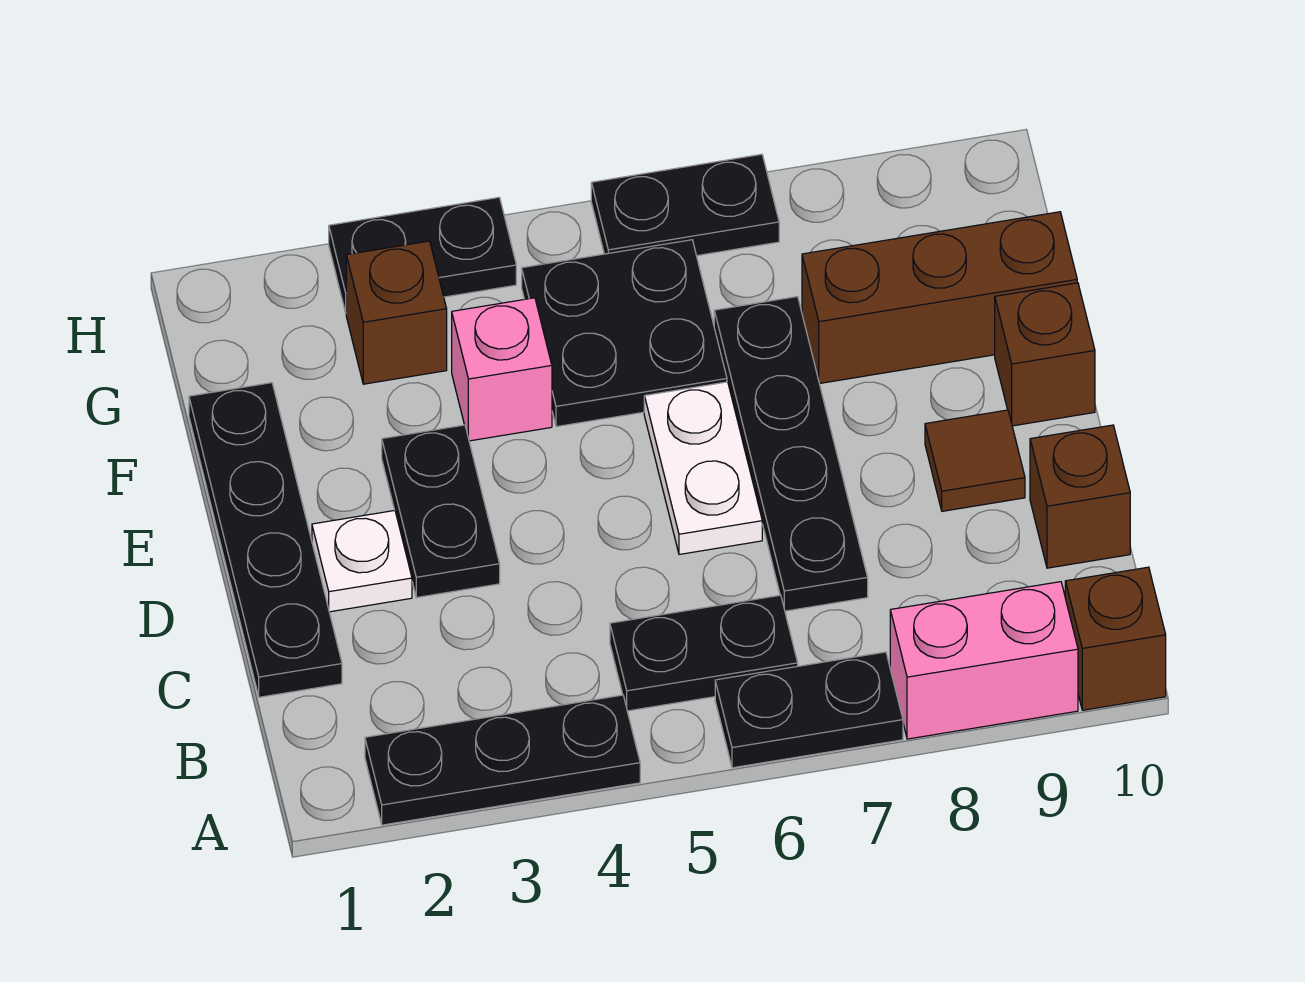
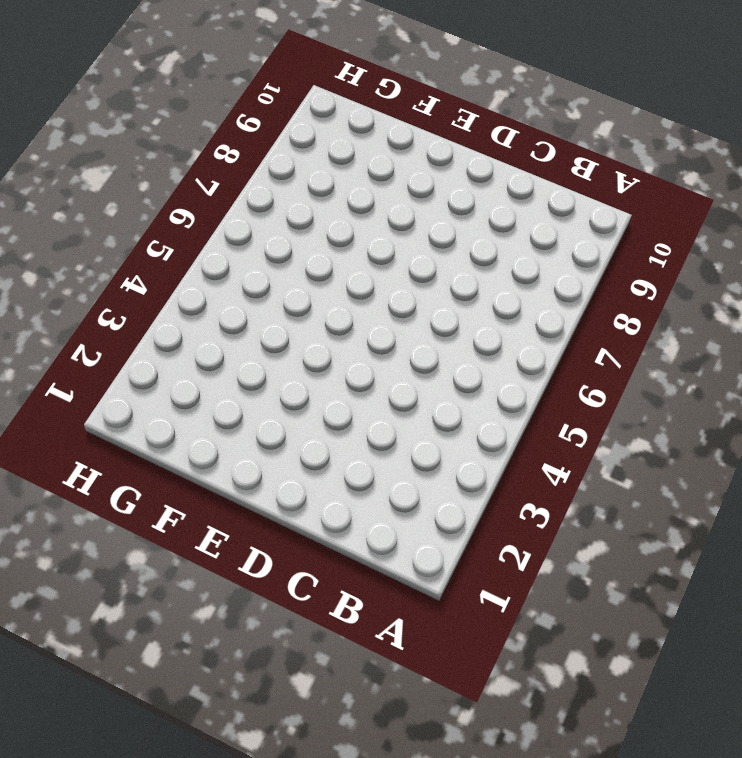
none -> black plate A2:A4 level 1
none -> black plate A6:A7 level 1
none -> pink brick A8:A9 level 1

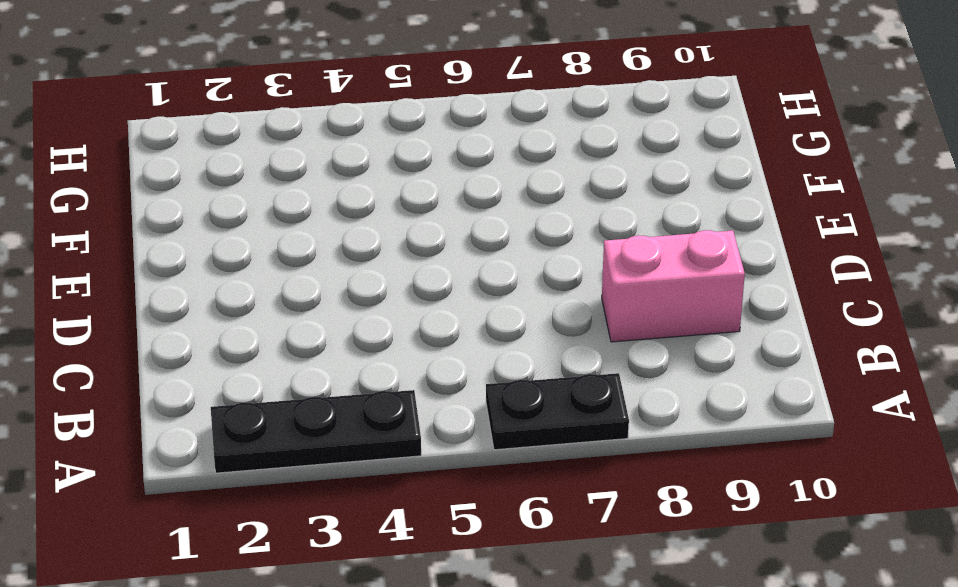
pink brick C8:C9 level 1 -> pink brick A8:A9 level 1
none -> brown brick A10 level 1
none -> black plate B5:B6 level 1
none -> black plate C1:F1 level 1

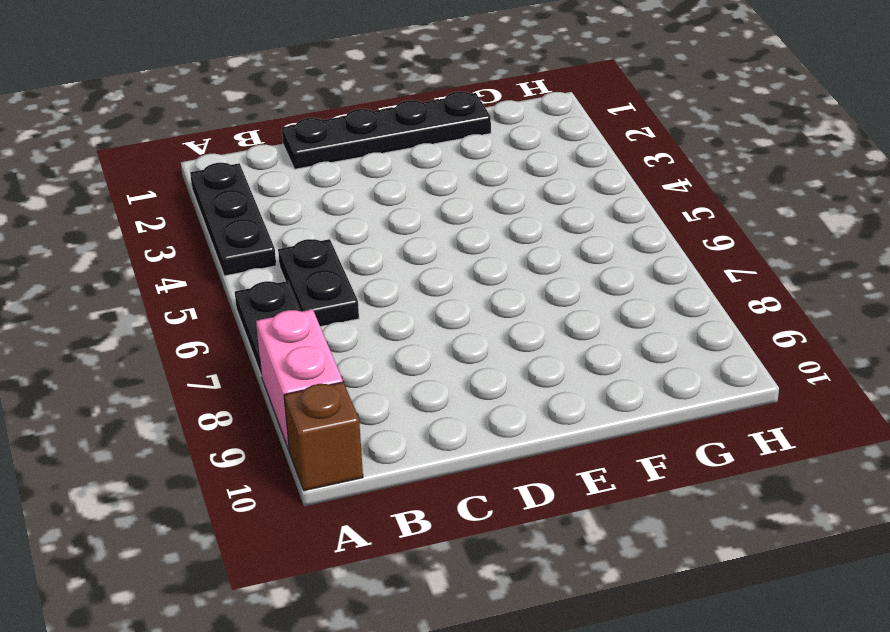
none -> black plate C7:F7 level 1
none -> brown brick C10 level 1
none -> white plate D2 level 1

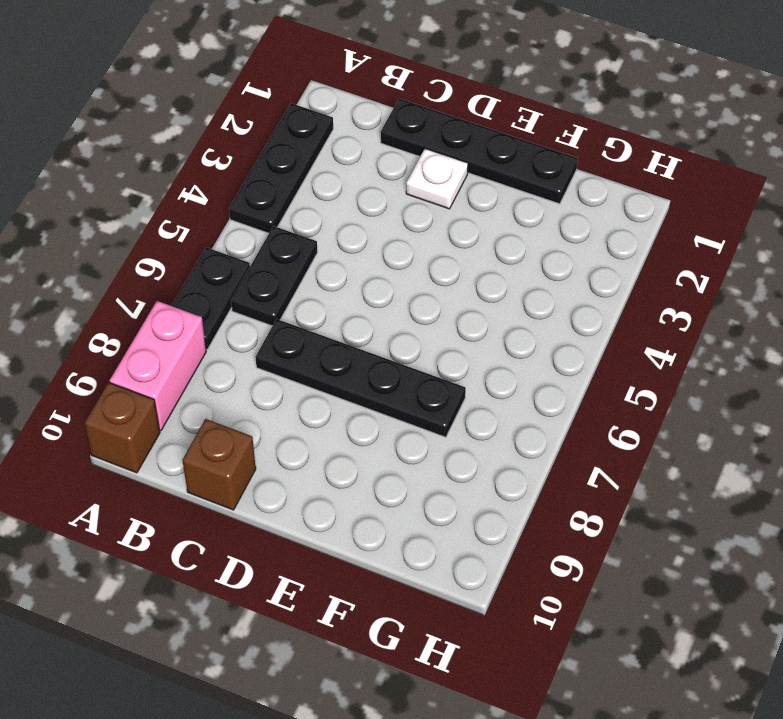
none -> black plate D3:E3 level 1
none -> white plate D6:E6 level 1
none -> brown tile D9 level 1

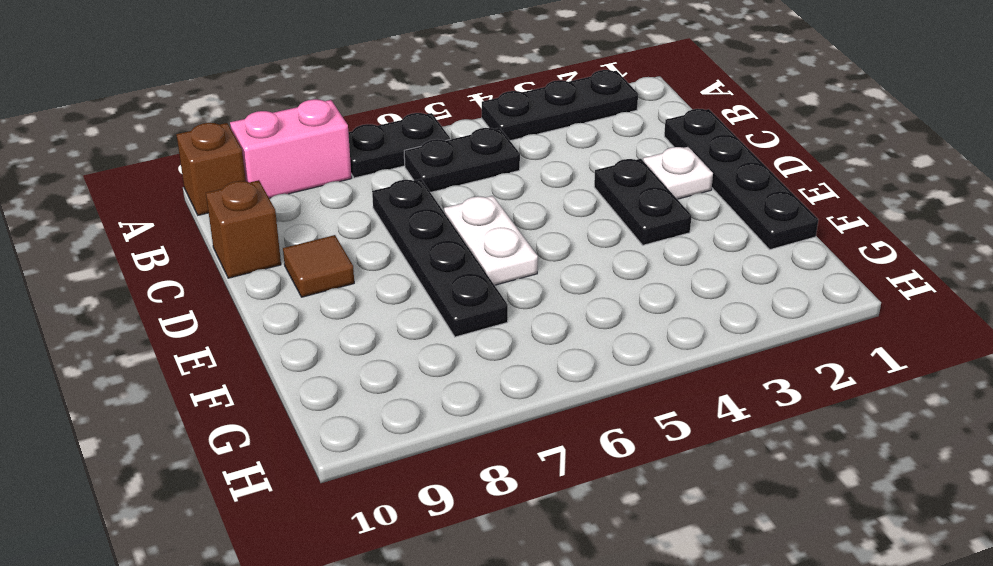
none -> brown brick E10 level 1
none -> pink brick F4 level 1
none -> black plate F5:G6 level 1

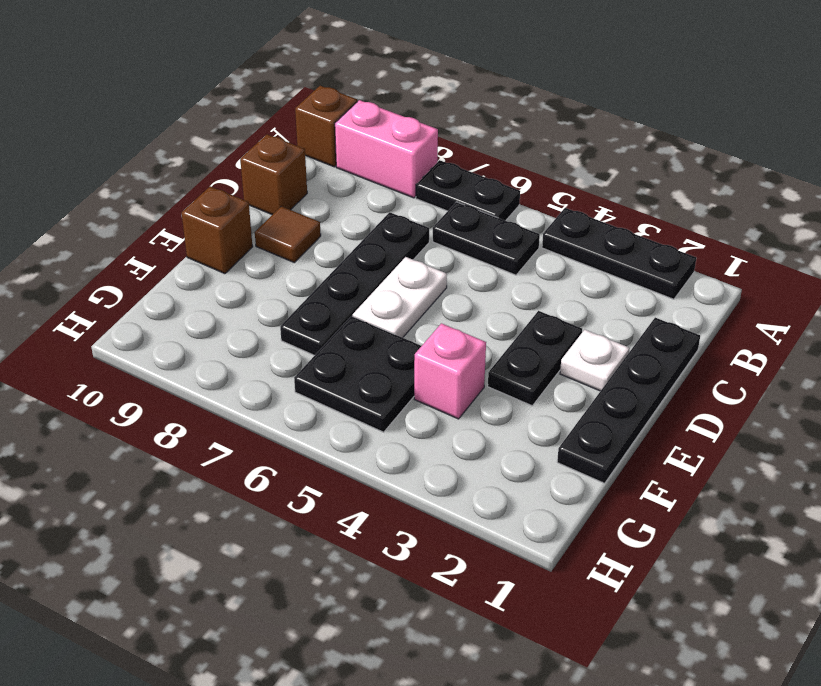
none -> brown brick F8:F10 level 1
none -> brown brick G3 level 1
none -> black plate H3:H4 level 1

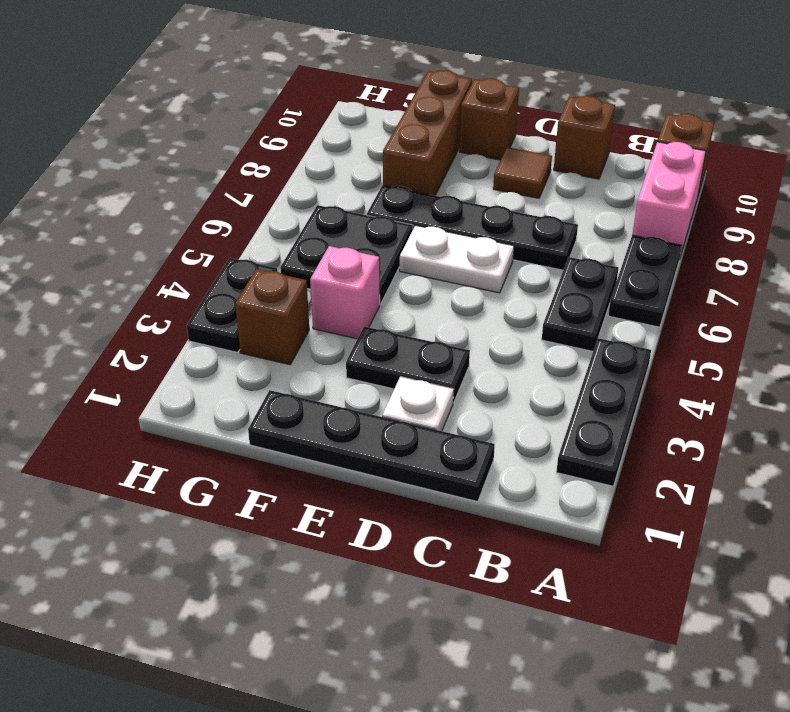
none -> black plate H6:H7 level 1

